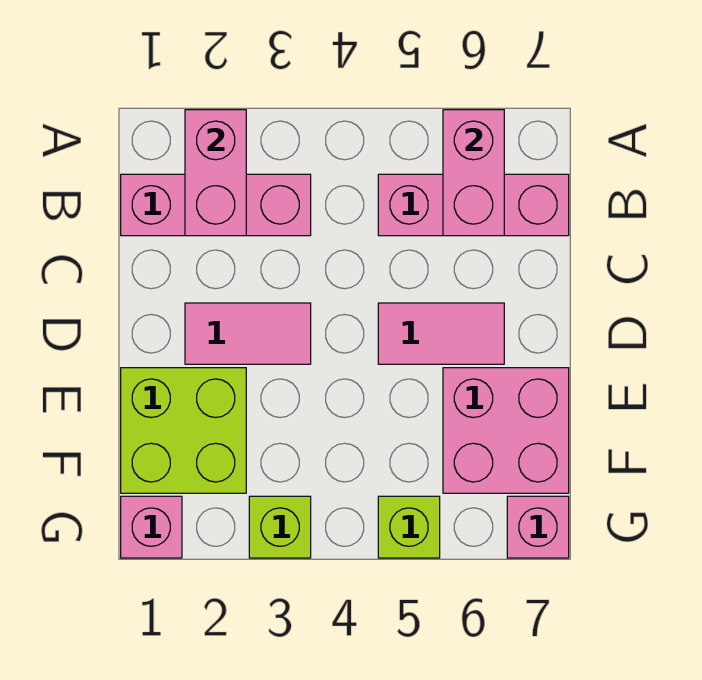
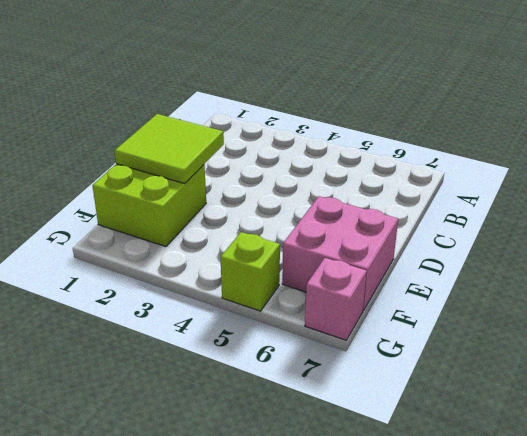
lime tile D1:E2 level 2 -> none
none -> pink brick B1:B3 level 1
none -> pink brick B5:B7 level 1
none -> pink tile D2:D3 level 1

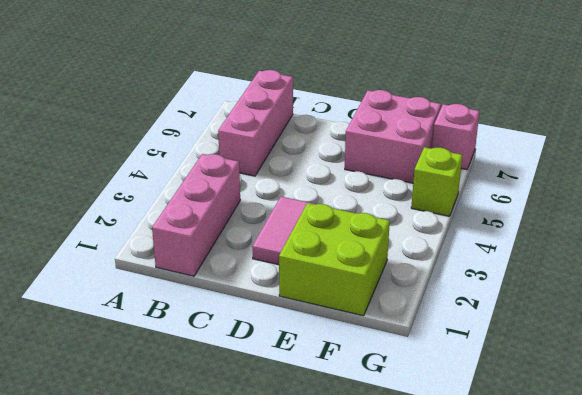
none -> pink tile D5:D6 level 1
none -> pink brick G1 level 1
none -> lime brick G3 level 1

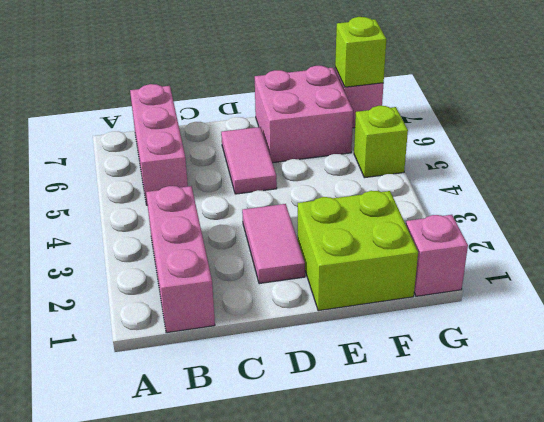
lime brick G7 level 2 -> lime brick G3 level 1
none -> pink brick A2:B2 level 2
none -> pink brick A6:B6 level 2

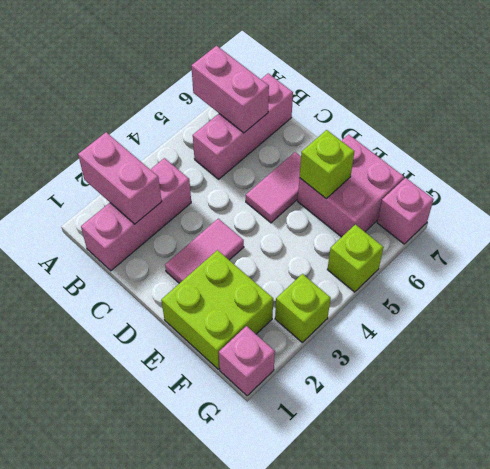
lime brick E6 level 2 -> none

